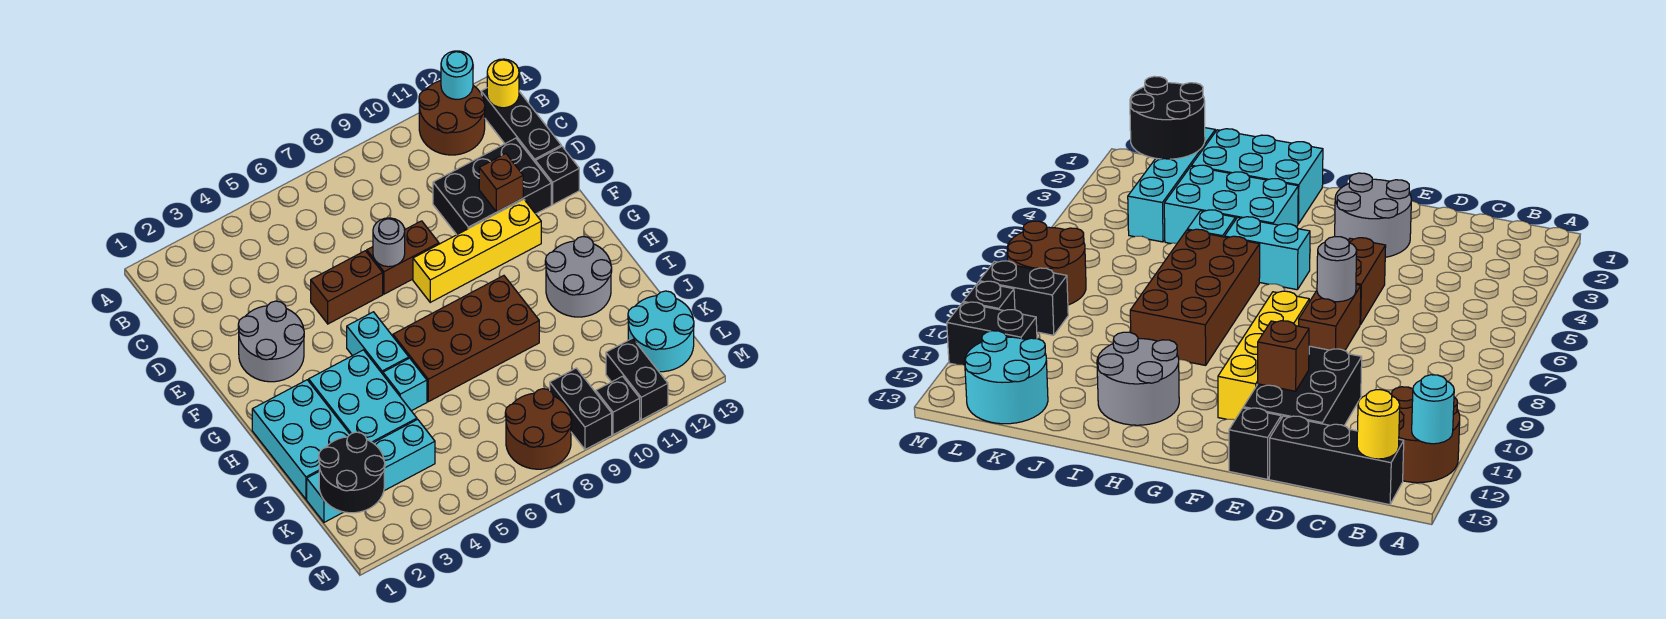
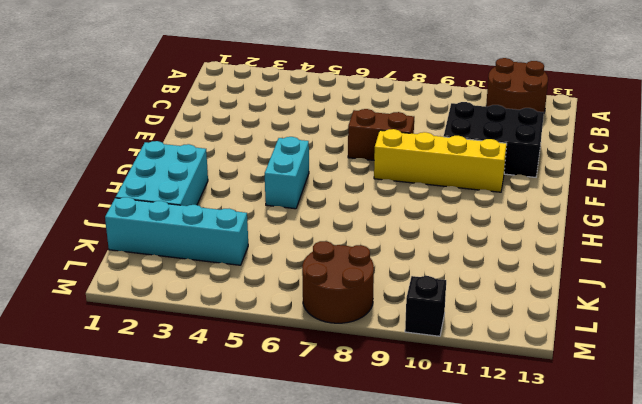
none -> black brick B13:D13 level 1
none -> grey round brick E2:F3 level 1
none -> brown brick E5:E6 level 1

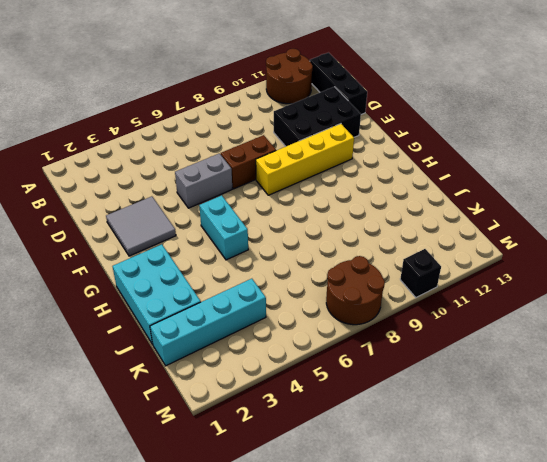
grey tile E2:F3 level 1 -> grey round brick E2:F3 level 1
grey brick E5:E6 level 1 -> brown brick E5:E6 level 1
none -> black brick E13 level 1
none -> cyan brick H3:J4 level 1
none -> brown brick H6:I9 level 1

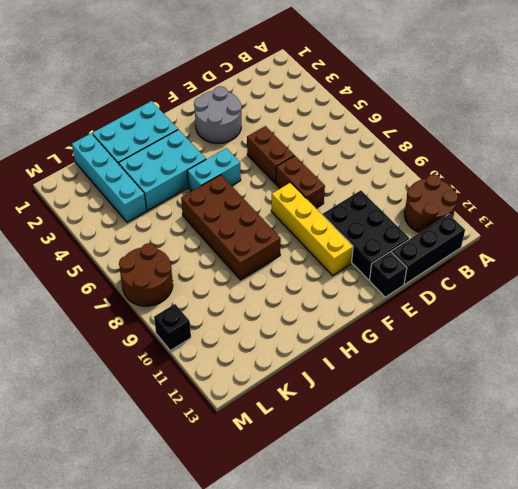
none -> grey round brick H11:I12 level 1
none -> cyan brick I5 level 1
none -> cyan round brick K12:L13 level 1

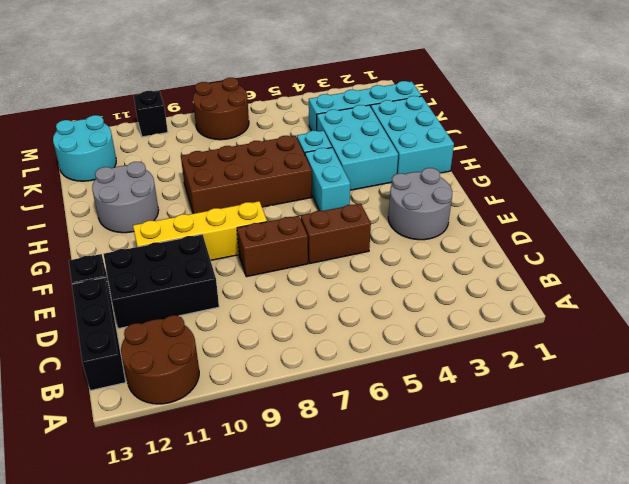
none -> black brick L9:M9 level 1
none -> black brick L11:M11 level 1
none -> cyan round brick A12 level 2

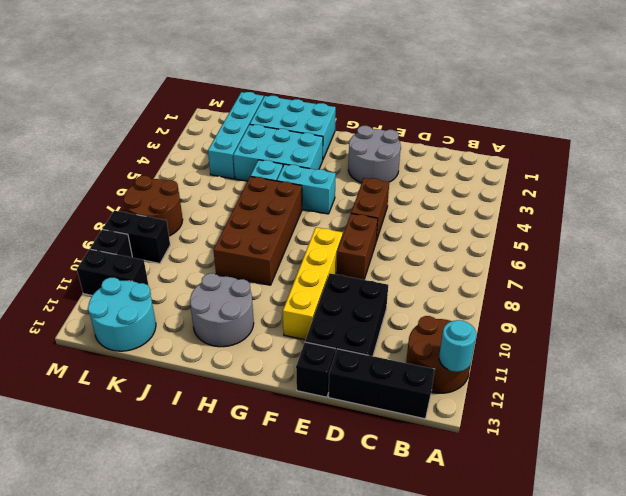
none -> yellow round brick B13 level 2
none -> grey round brick E7 level 2
none -> brown brick E11 level 2

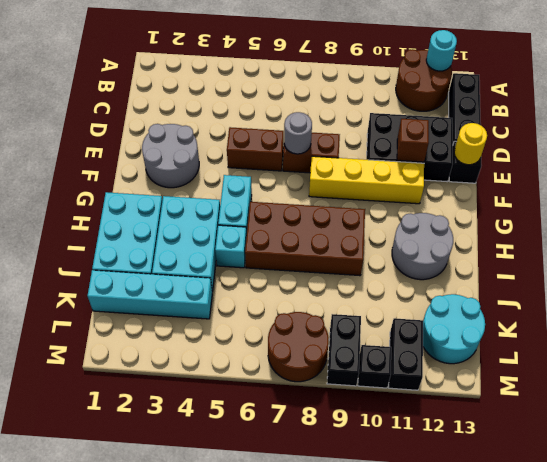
yellow round brick E13 level 2 -> yellow round brick B13 level 2
none -> black round brick K1:L2 level 2

